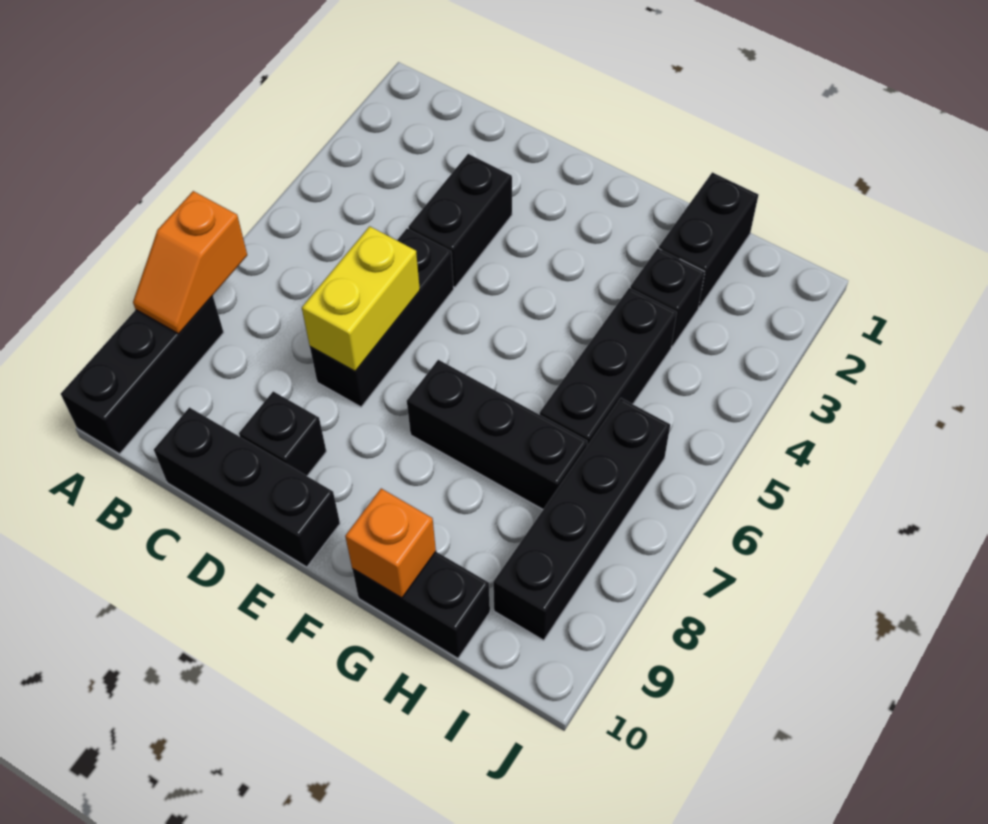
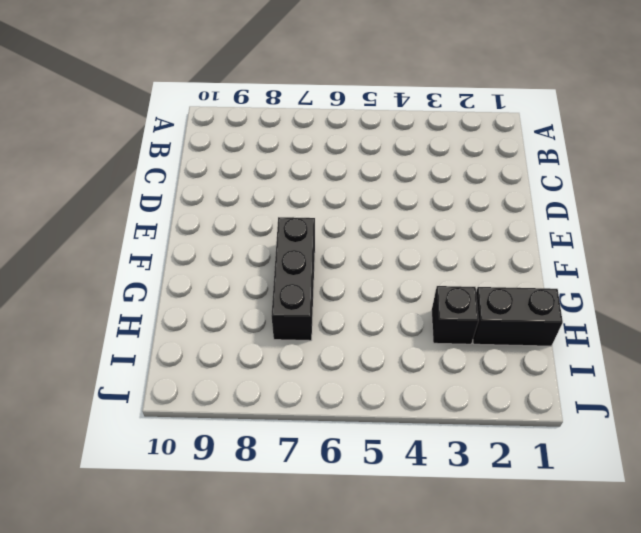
none -> black brick A8:A10 level 1
none -> black brick C10:E10 level 1
none -> black brick D3:D4 level 1

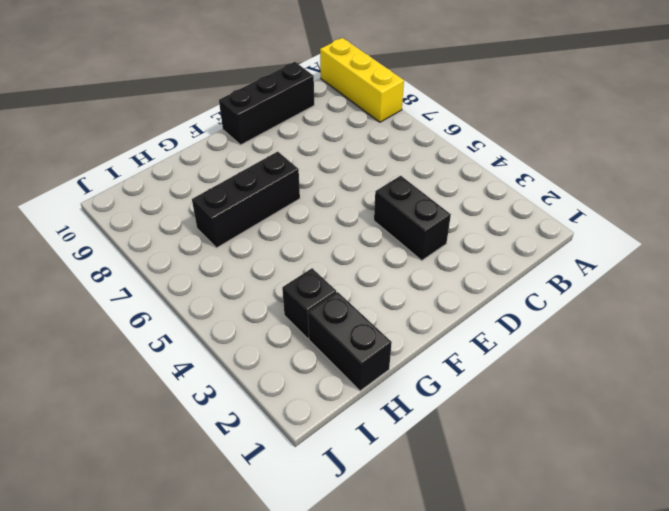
yellow brick A8:A10 level 1 -> black brick A8:A10 level 1
none -> black brick D5:D7 level 1
none -> black brick D9 level 1
none -> black brick G10:H10 level 1

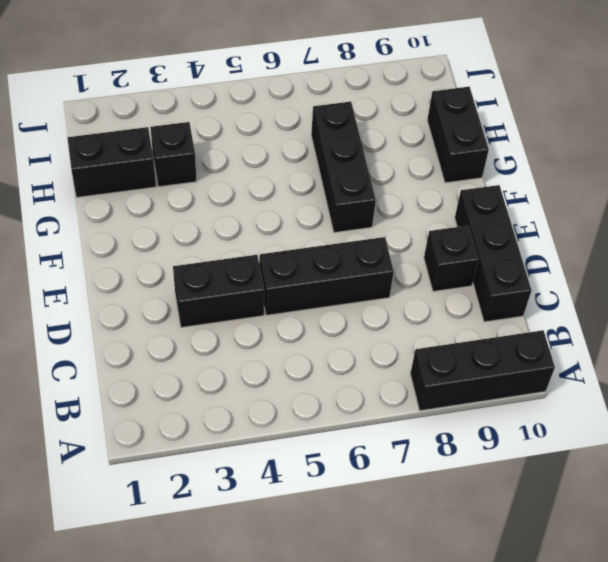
none -> black brick H4:H6 level 1
none -> black brick I6:I9 level 1
none -> orange slope A7:A8 level 2 top 7

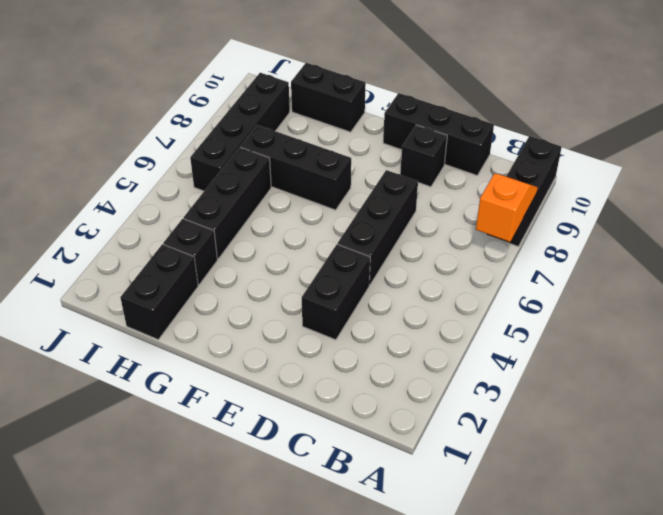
none -> yellow brick D6:D7 level 2
none -> orange brick G10 level 2

